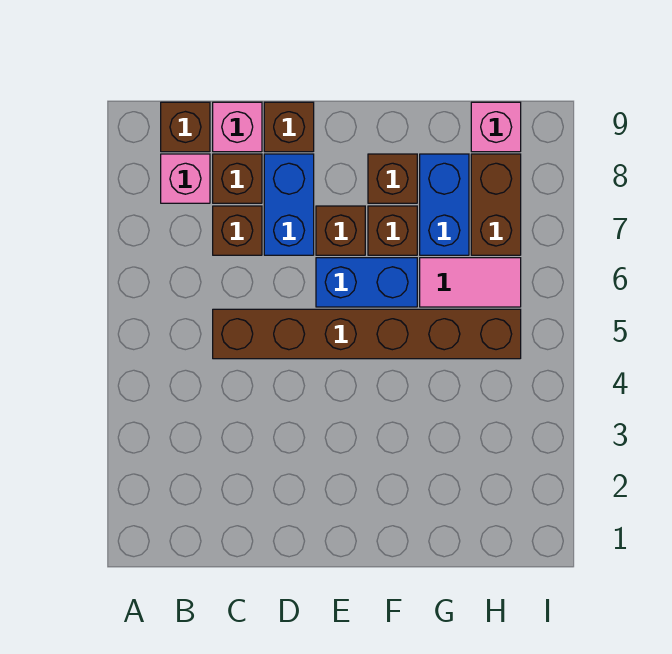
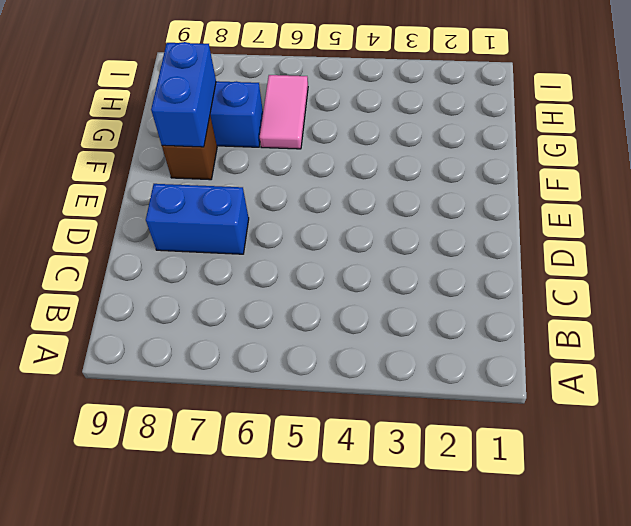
blue brick F8:G8 level 2 -> blue brick E6:F6 level 1
none -> pink brick B8 level 1
none -> brown brick B9 level 1
none -> brown brick C5:H5 level 1

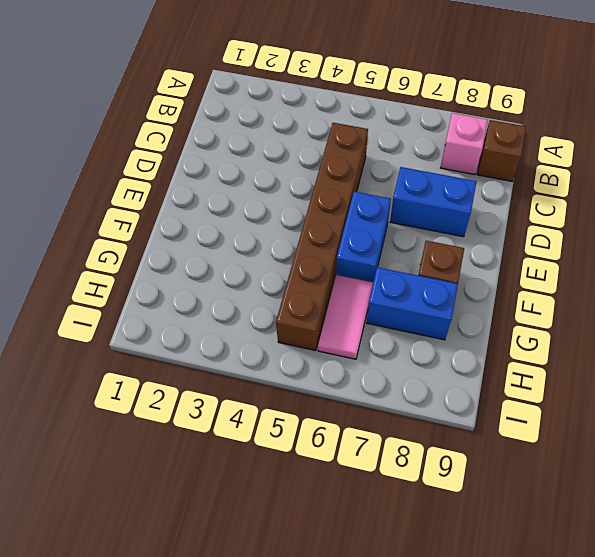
none -> brown brick C7 level 1
none -> brown brick C8 level 1
none -> pink brick C9 level 1

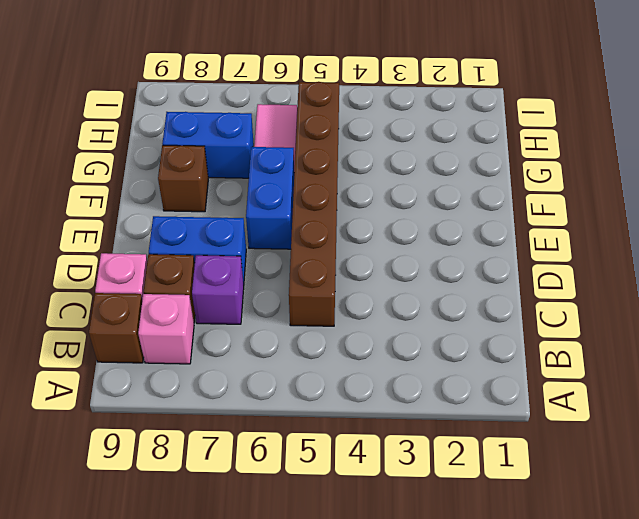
purple brick C7 level 1 -> brown brick C7 level 1
none -> brown brick D9 level 1
none -> brown brick E7 level 1
none -> brown brick F7 level 1

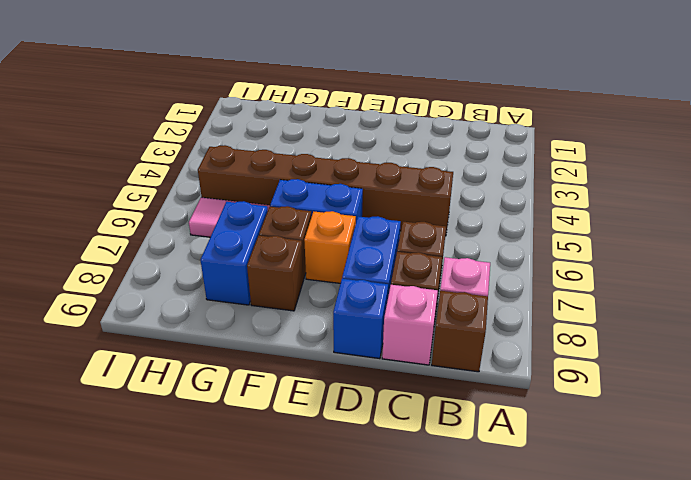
blue brick D9 level 1 -> brown brick D9 level 1
orange brick E7 level 1 -> brown brick E7 level 1
none -> brown brick H7:H8 level 1
none -> pink brick H9 level 1

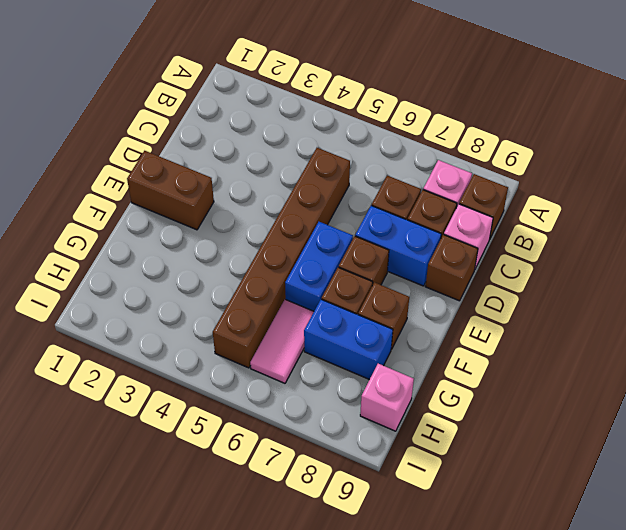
brown brick E1:E2 level 1 -> brown brick H7:H8 level 1

